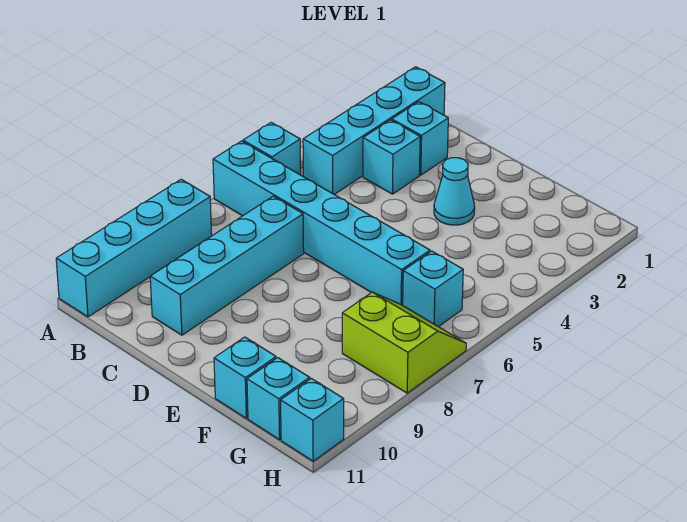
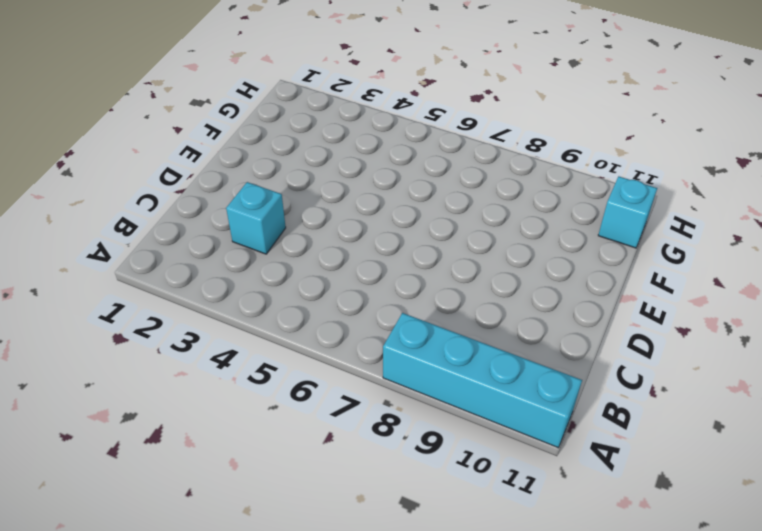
none -> cyan brick A5 level 1
none -> cyan brick A6:F6 level 1
none -> cyan brick B1:B4 level 1

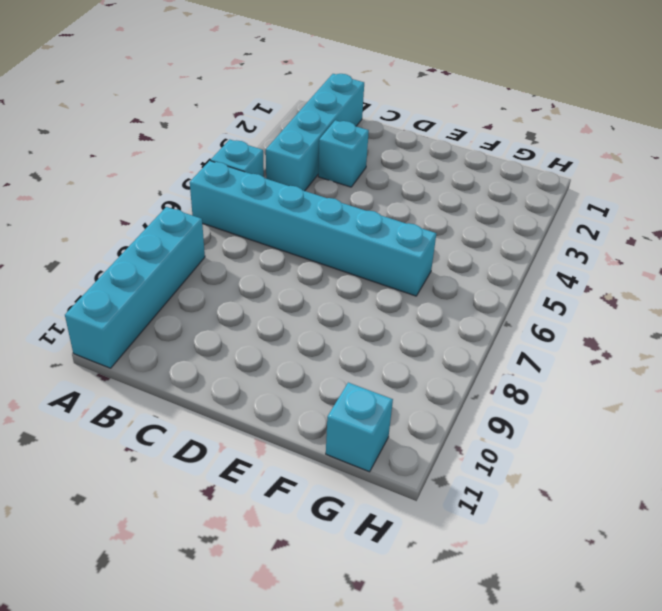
none -> cyan brick C2 level 1
none -> cyan brick C7:C10 level 1
none -> cyan cone E3 level 1

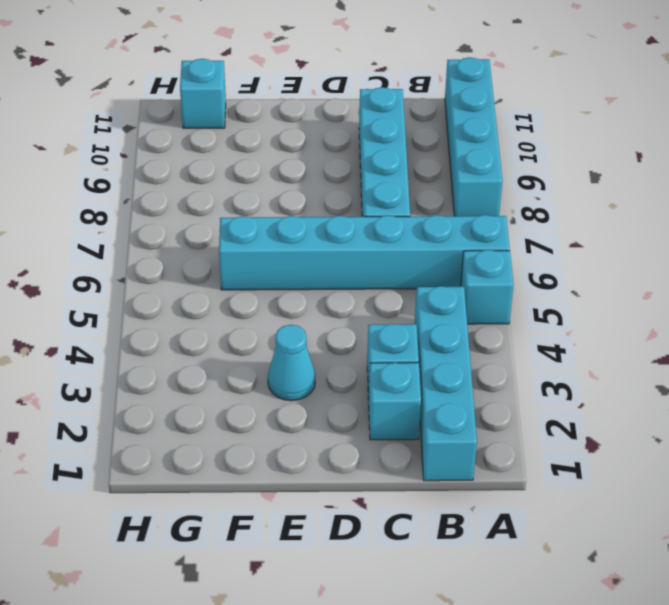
none -> cyan brick F11 level 1
none -> cyan brick G6 level 1
none -> lime slope G7:H8 level 1 top 8

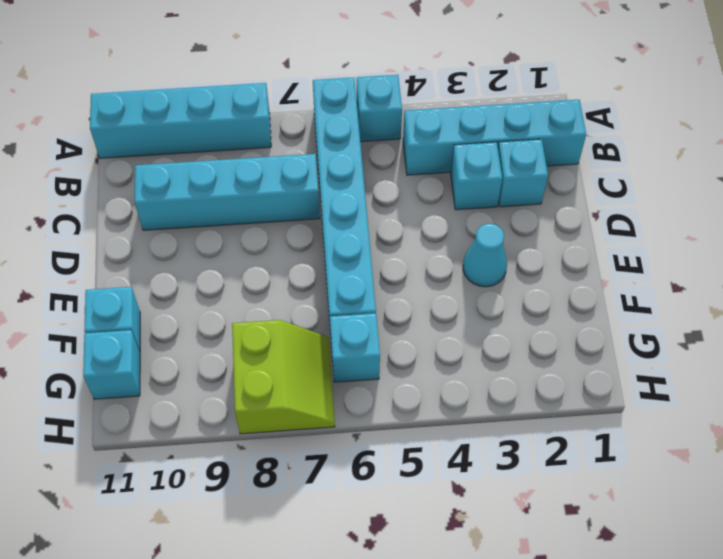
none -> cyan brick H11 level 1

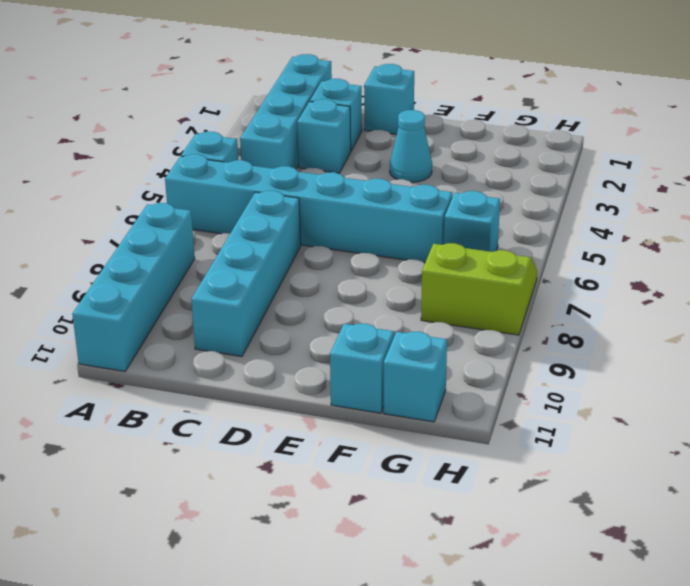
cyan brick D1 level 1 -> cyan brick H11 level 1

